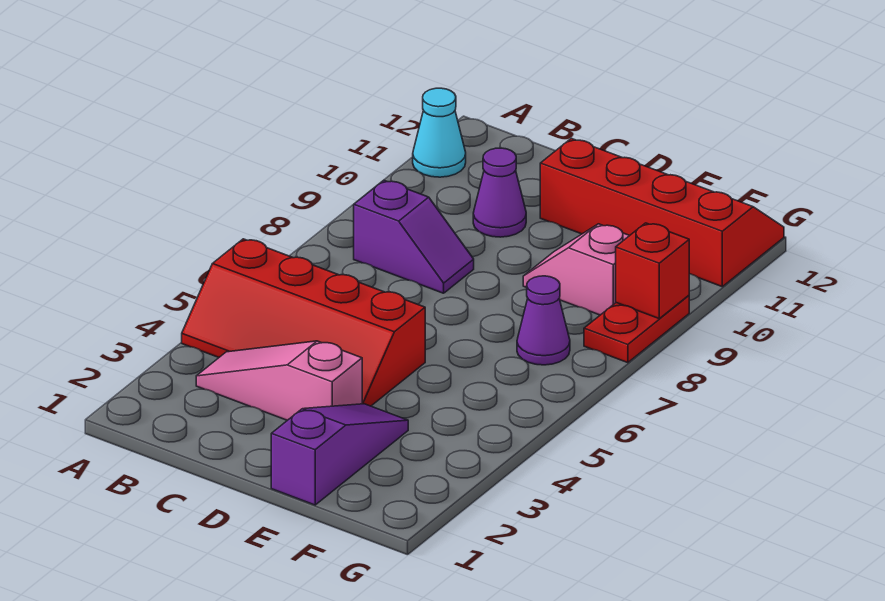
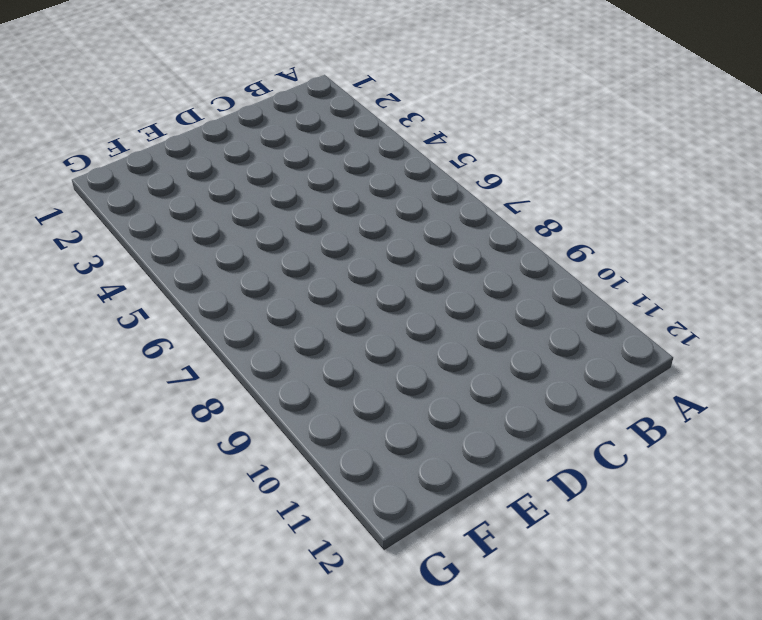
none -> red slope A4:D5 level 1 top 5
none -> cyan cone A11 level 1

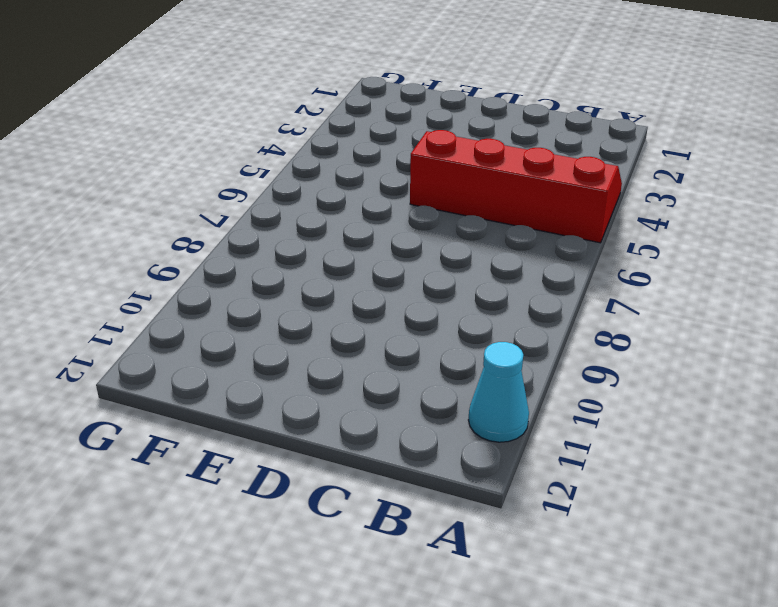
none -> pink slope B3:D3 level 1 top D
none -> purple slope B8:C8 level 1 top B

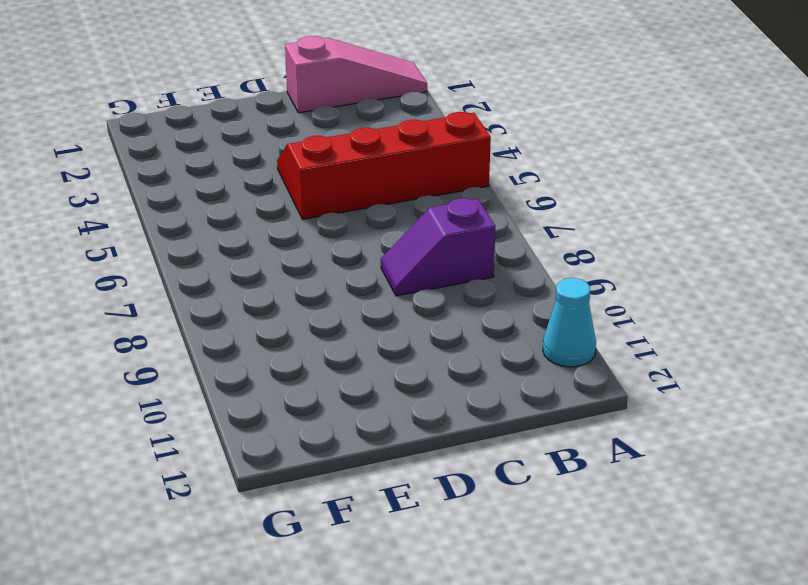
pink slope A1:C1 level 1 top C -> pink slope B3:D3 level 1 top D
none -> purple cone C10 level 1
none -> red slope D11:G12 level 1 top 11

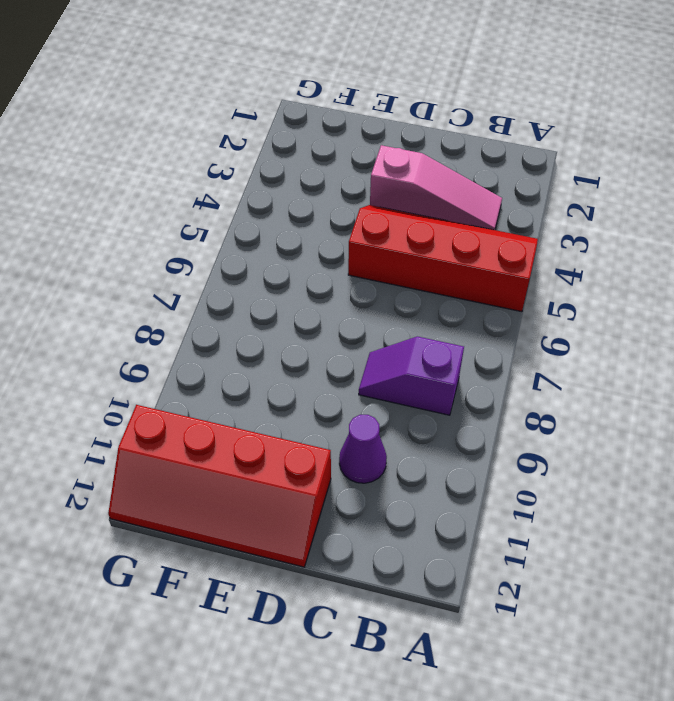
none -> cyan cone A11 level 1
none -> purple slope E1:E3 level 1 top 1

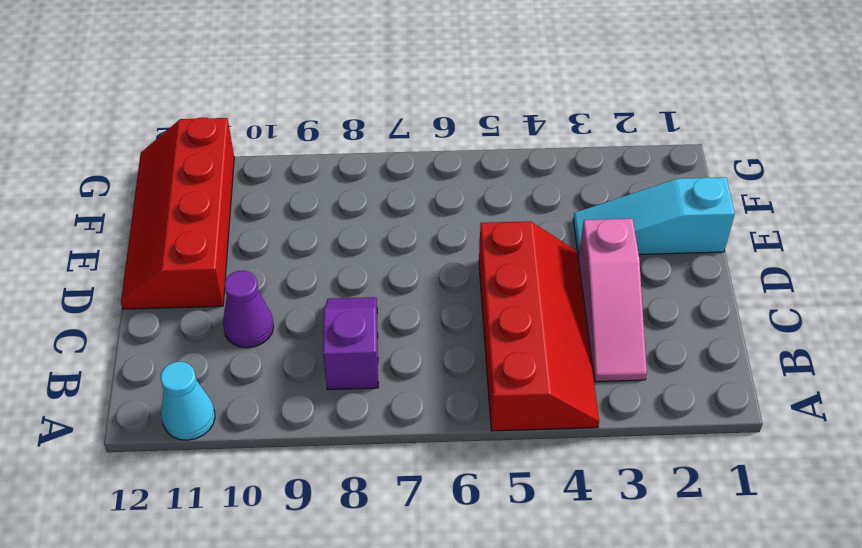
cyan slope E1:E3 level 1 top 1 -> purple slope E1:E3 level 1 top 1
none -> pink slope E9:F9 level 1 top F
none -> purple cone F7 level 1

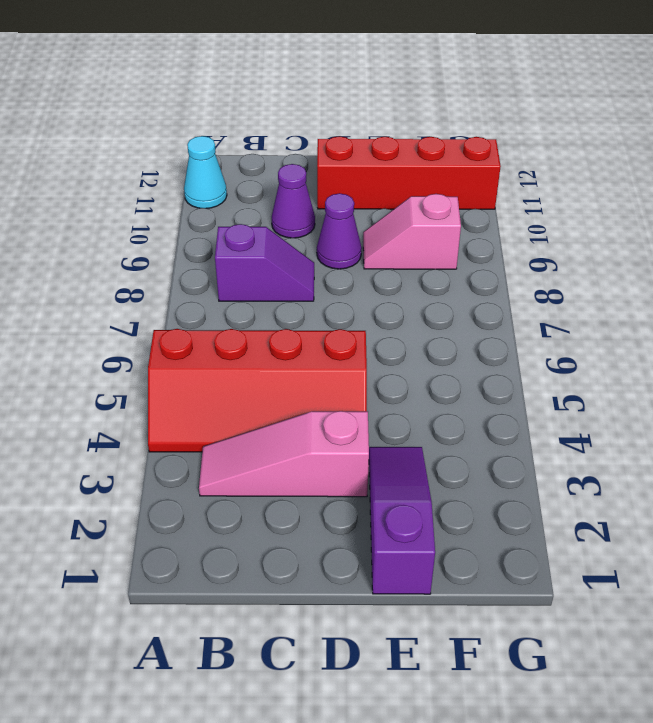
purple cone D9 level 1 -> purple cone F7 level 1
none -> red plate G8:G9 level 1
none -> red brick G9 level 2

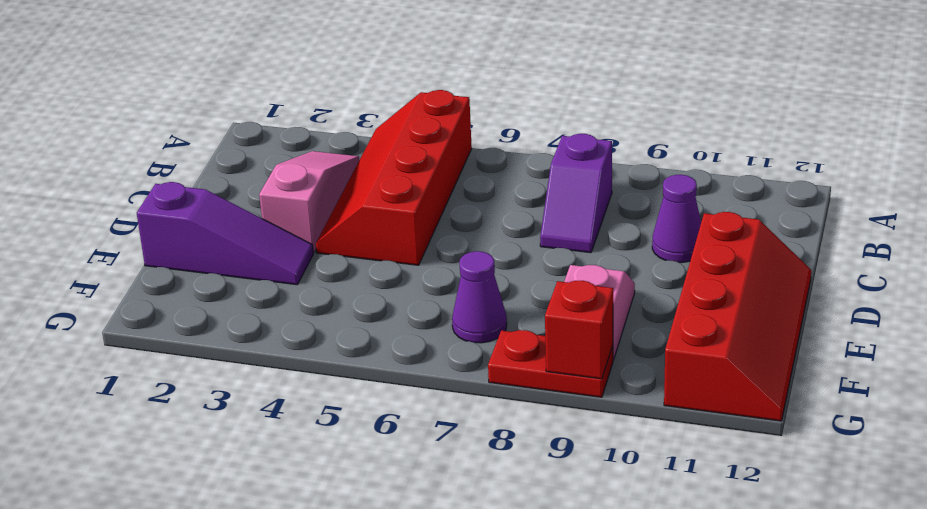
none -> cyan cone A11 level 1

